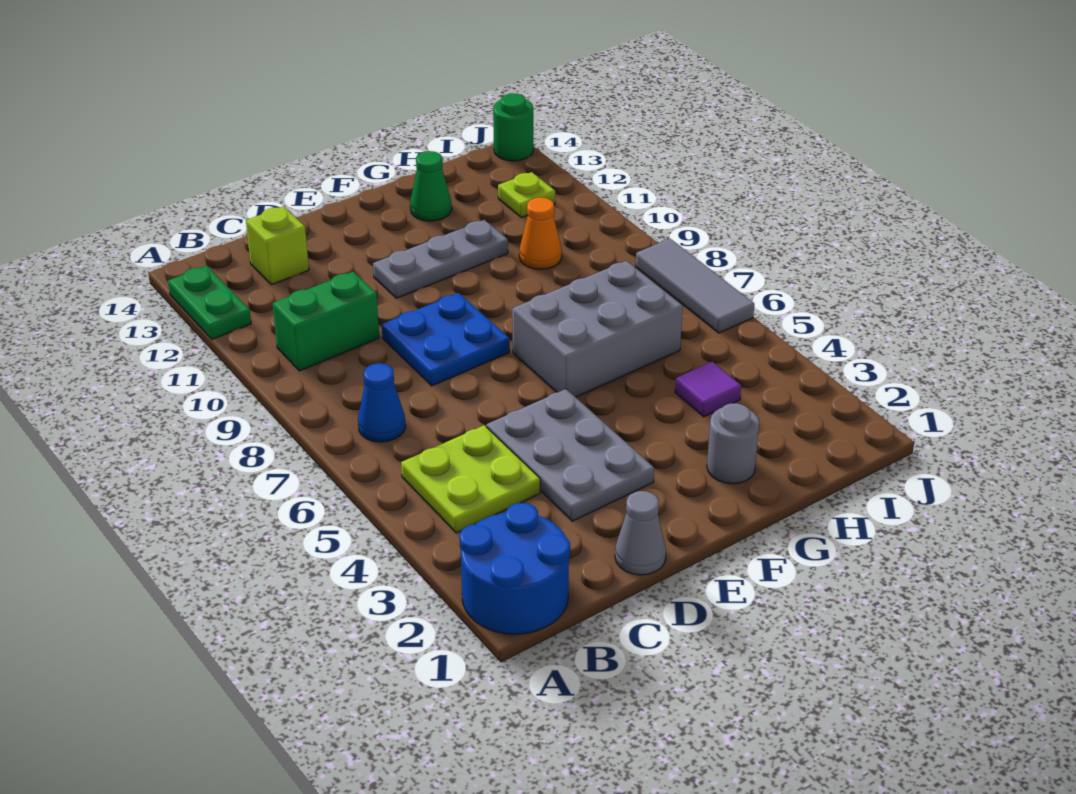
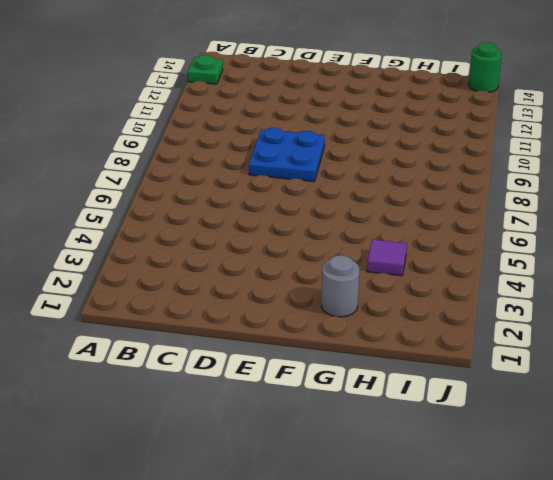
green plate A13 level 1 -> green plate A12:A13 level 1
none -> blue round brick A1:B2 level 1
none -> lime plate B4:C5 level 1
none -> blue cone B7 level 1

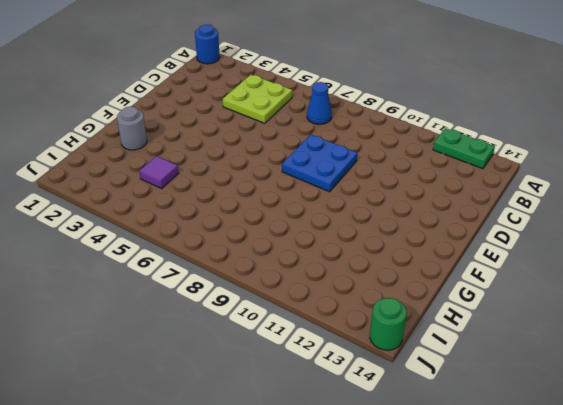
blue round brick A1 level 1 -> blue round brick A1:B2 level 1
none -> green brick B10:C10 level 1
none -> lime brick C13 level 1
none -> grey cone D1 level 1

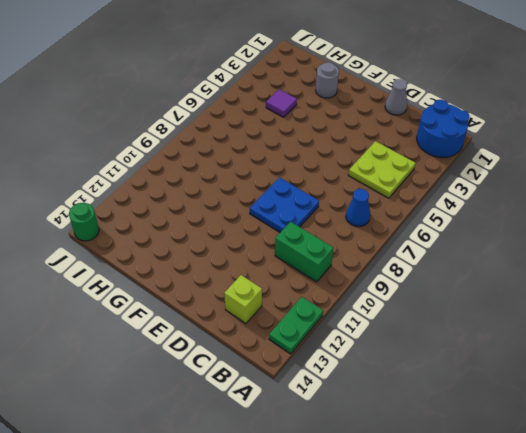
none -> grey plate D3:E5 level 1
none -> grey plate E11:G11 level 1
none -> grey brick F6:H7 level 1

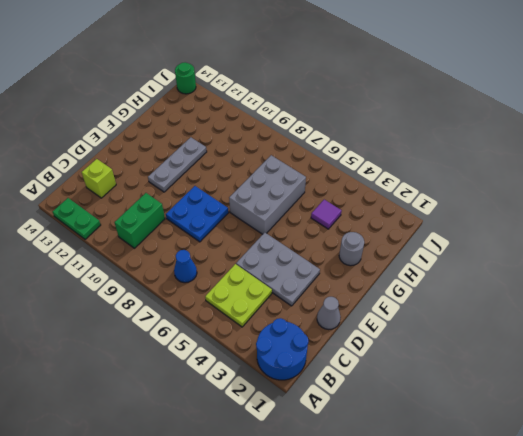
none -> green cone G13 level 1
none -> orange cone H10 level 1
none -> lime plate I12 level 1

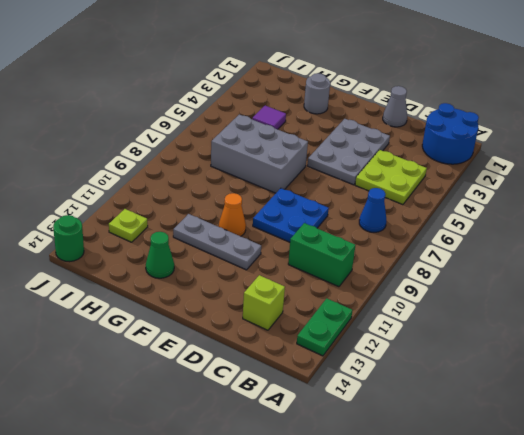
orange cone F10 level 1 -> orange cone H10 level 1
none -> grey tile J6:J8 level 1

